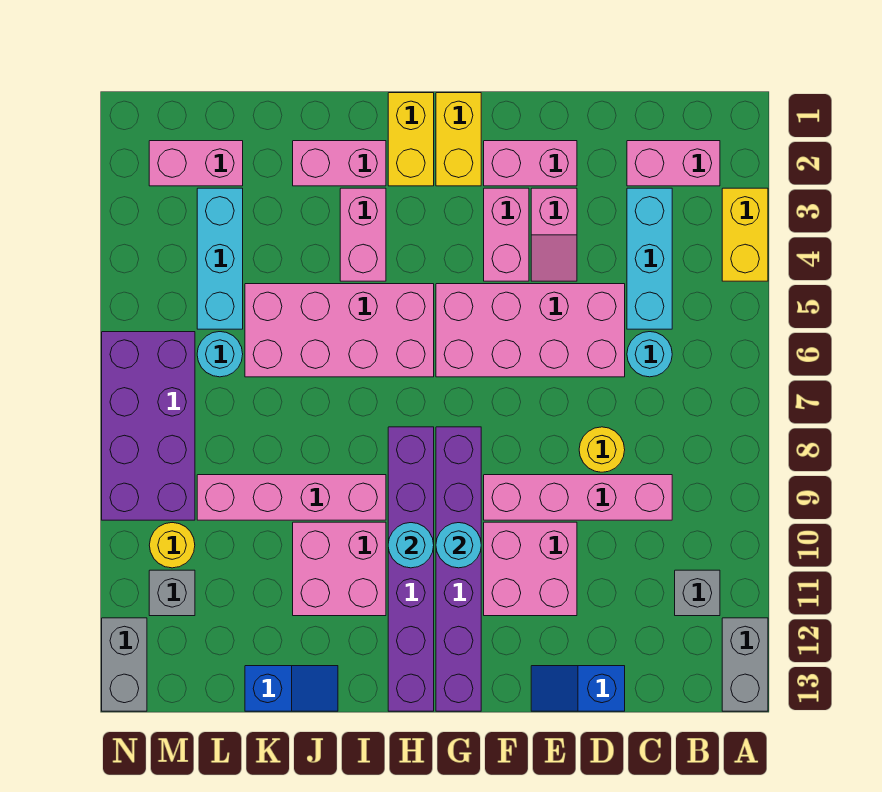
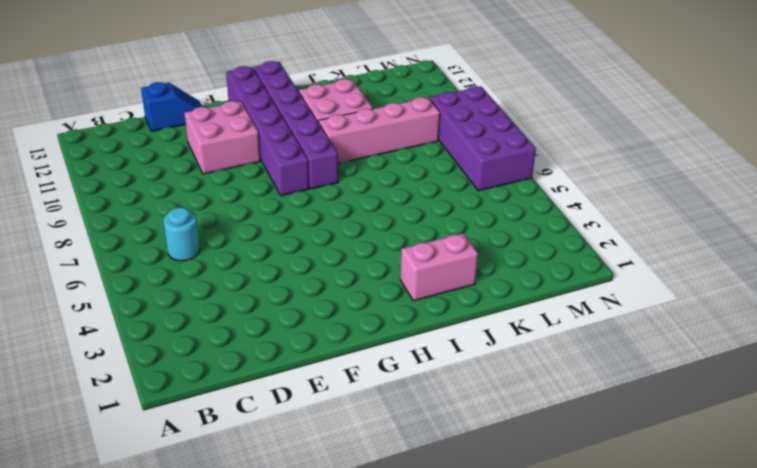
none -> yellow brick A3:A4 level 1
none -> grey brick A12:A13 level 1
none -> pink brick B2:C2 level 1
none -> grey brick B11 level 1

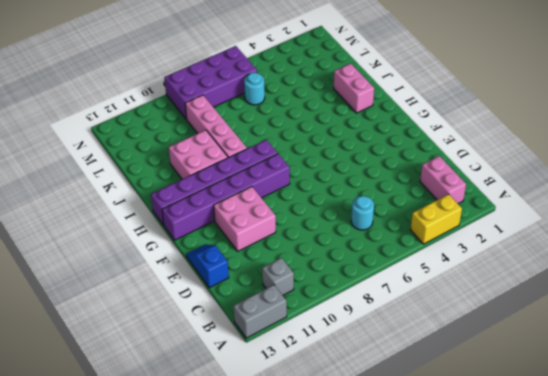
none -> cyan brick C3:C5 level 1
none -> pink brick C9:F9 level 1
none -> pink brick D5:G6 level 1
none -> yellow round brick D8 level 1

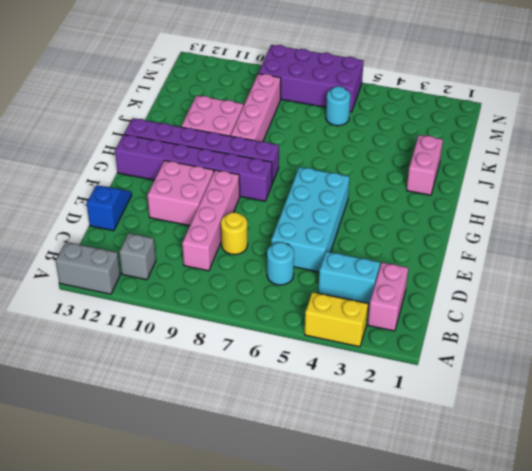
cyan brick C3:C4 level 1 -> cyan brick C3:C5 level 1
cyan brick D5:G6 level 1 -> pink brick D5:G6 level 1
none -> pink brick E2:F2 level 1
none -> pink slope E3:E4 level 1 top 3
none -> pink brick F3:F4 level 1
none -> yellow brick G1:G2 level 1

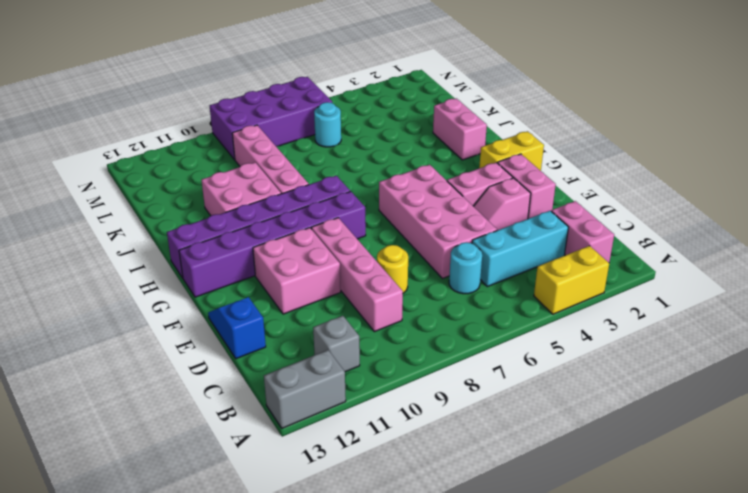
none -> yellow brick H1:H2 level 1
none -> pink brick H5:K6 level 1
none -> pink brick I3:I4 level 1
none -> blue slope J13:K13 level 1 top K

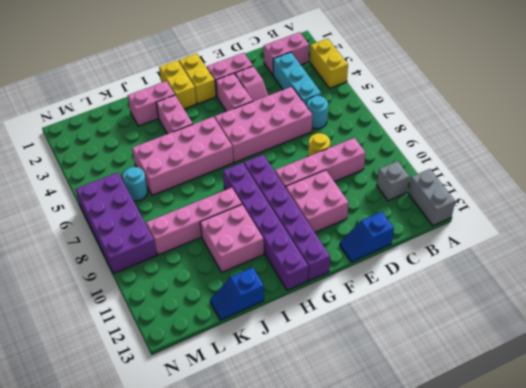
blue slope J13:K13 level 1 top J -> blue slope J13:K13 level 1 top K
none -> pink brick L2:M2 level 1
none -> cyan brick L3:L5 level 1
none -> yellow round brick M10 level 1
none -> grey brick M11 level 1

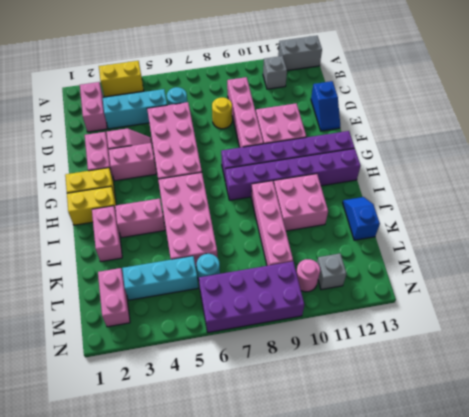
pink round brick M10 level 1 -> yellow round brick M10 level 1
none -> grey brick N12:N13 level 1
none -> cyan round brick G10 level 2
none -> cyan round brick H10 level 2

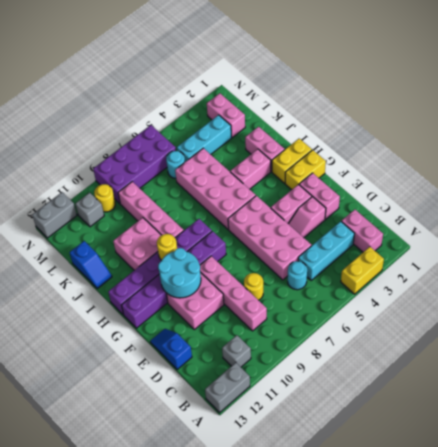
cyan round brick F10:G11 level 2 -> cyan round brick G10 level 2
yellow round brick H10 level 2 -> cyan round brick H10 level 2

